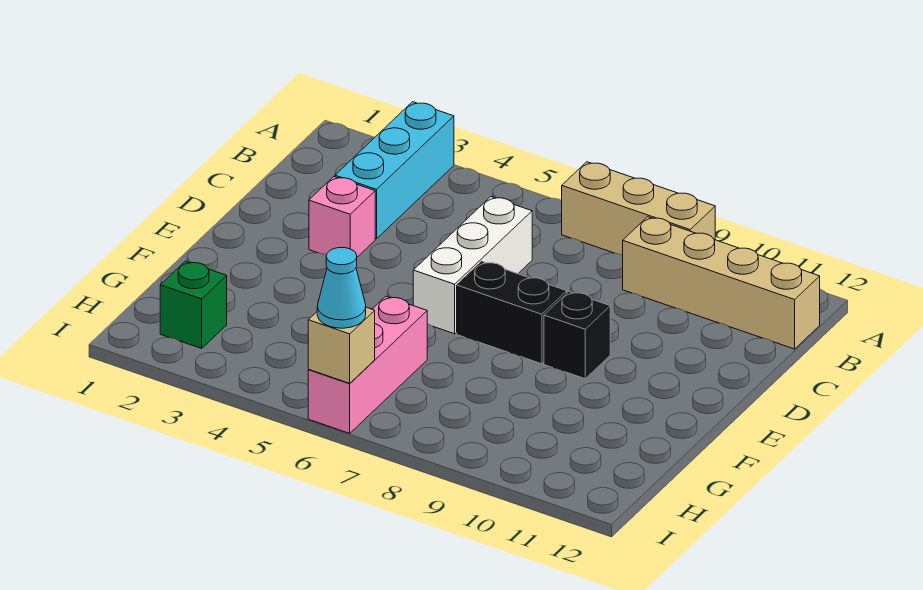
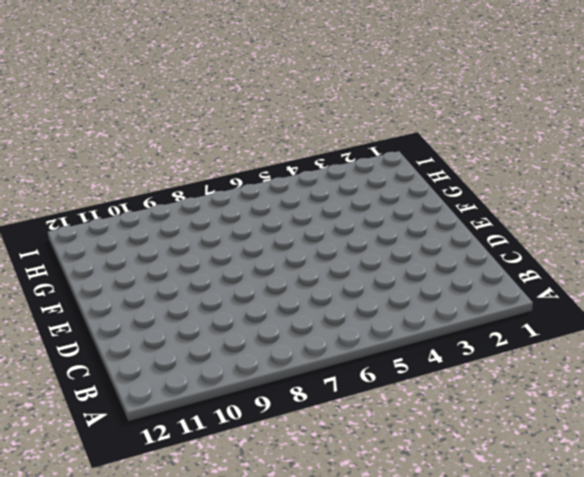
none -> cyan brick A3:C3 level 1
none -> tan brick A7:A9 level 1

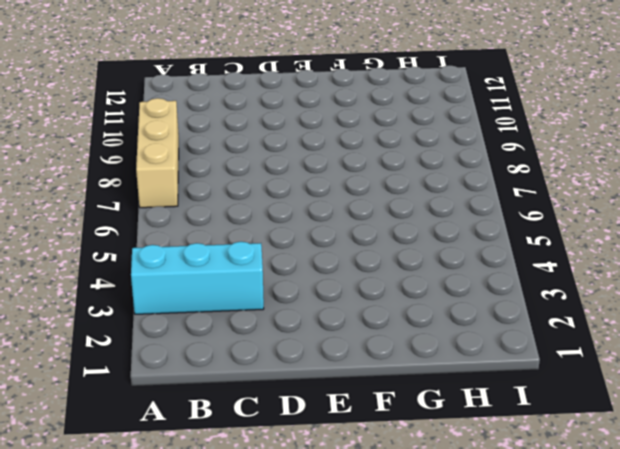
none -> tan brick B9:B12 level 1
none -> white brick C6:E6 level 1

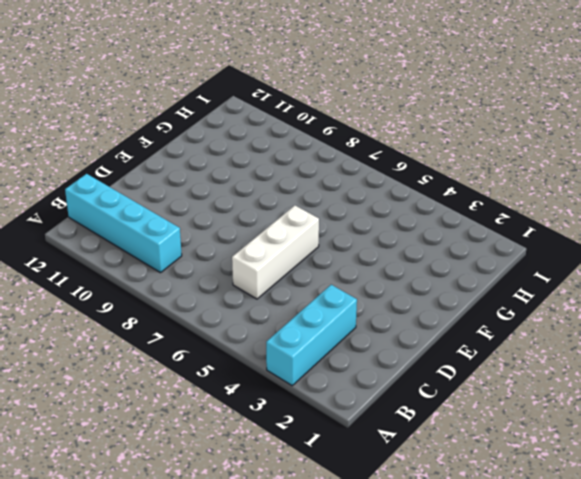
cyan brick B9:B12 level 1 -> tan brick B9:B12 level 1
none -> tan brick A7:A9 level 1
none -> pink brick D3 level 1

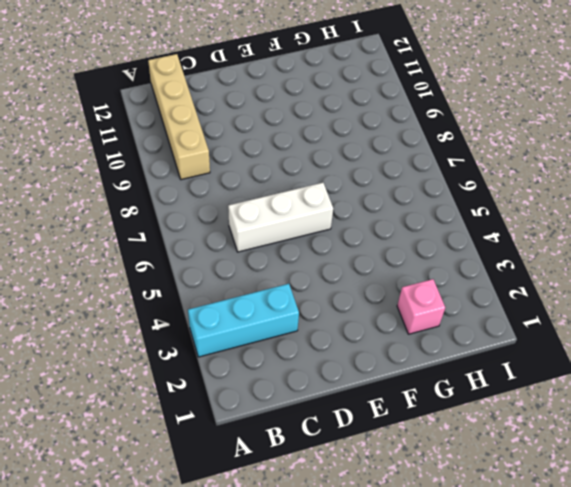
pink brick G2 level 1 -> pink brick D3 level 1
none -> tan brick A7:A9 level 1
none -> black brick E7:E8 level 1

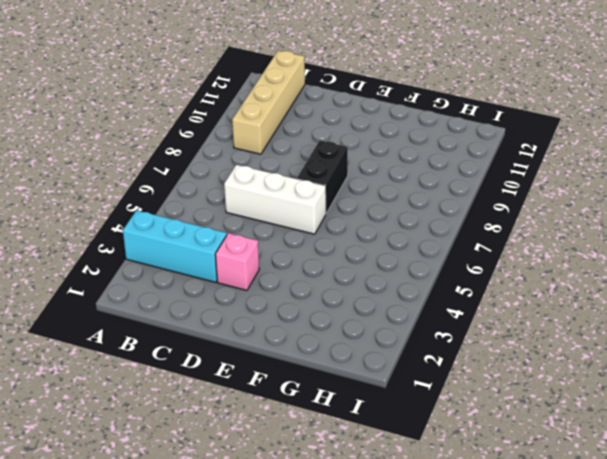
none -> tan brick A7:A9 level 1
none -> black brick E9 level 1

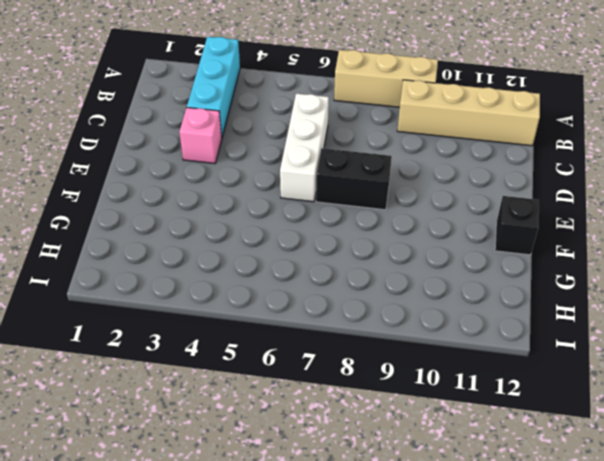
black brick F12 level 1 -> black brick E9 level 1
none -> pink brick G6:I6 level 1
none -> green brick H2 level 1

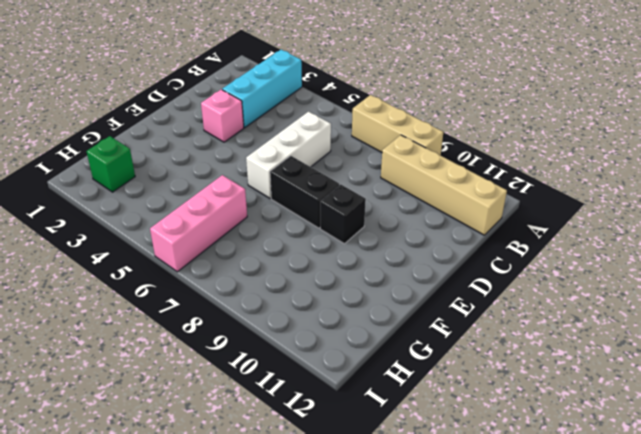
none -> tan brick I6 level 2
none -> cyan cone I6 level 3

